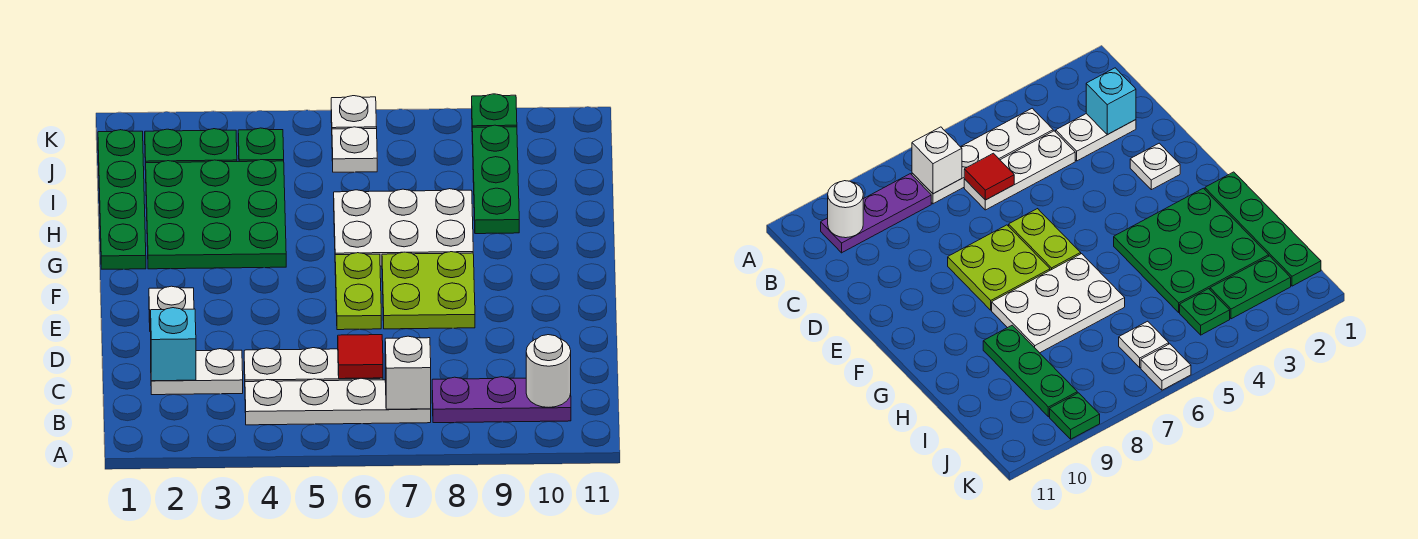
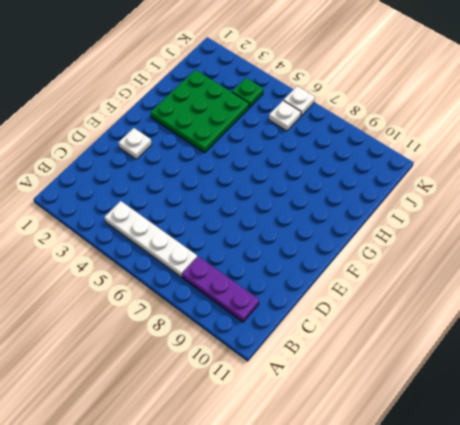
none -> white plate C2:C3 level 1
none -> white plate C4:C6 level 1
none -> lime plate E6:F6 level 1

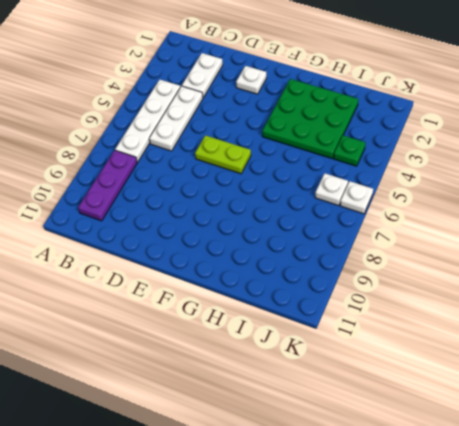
none -> lime plate E7:F8 level 1
none -> green plate G1:J1 level 1
none -> white plate G6:H8 level 1

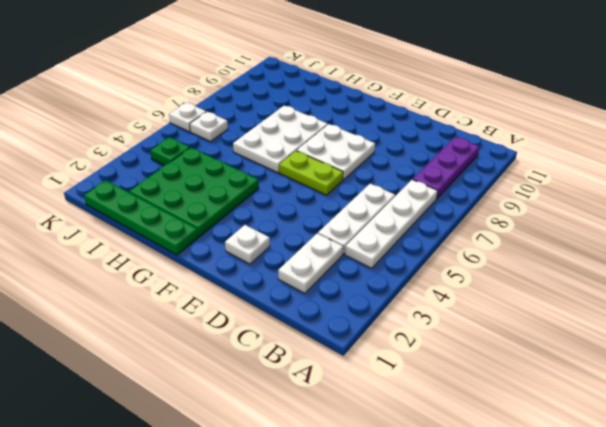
white plate E7:F8 level 1 -> lime plate E7:F8 level 1
none -> green plate H9:J9 level 1
none -> green plate J2:J3 level 1
none -> green plate K9 level 1

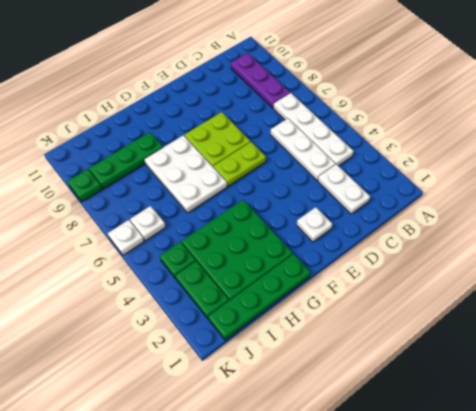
none -> white brick B7 level 2
none -> white round brick B10 level 2
none -> cyan brick C2 level 2

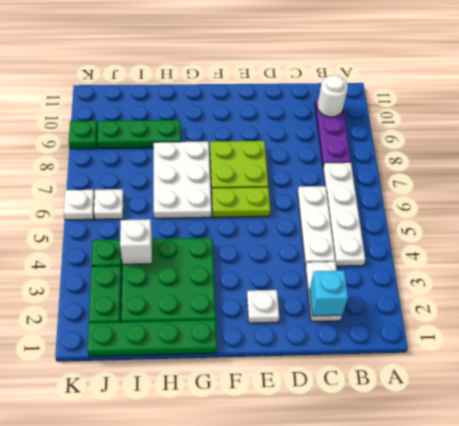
white brick I4 level 2 -> white brick B7 level 2
none -> red tile C6 level 2

